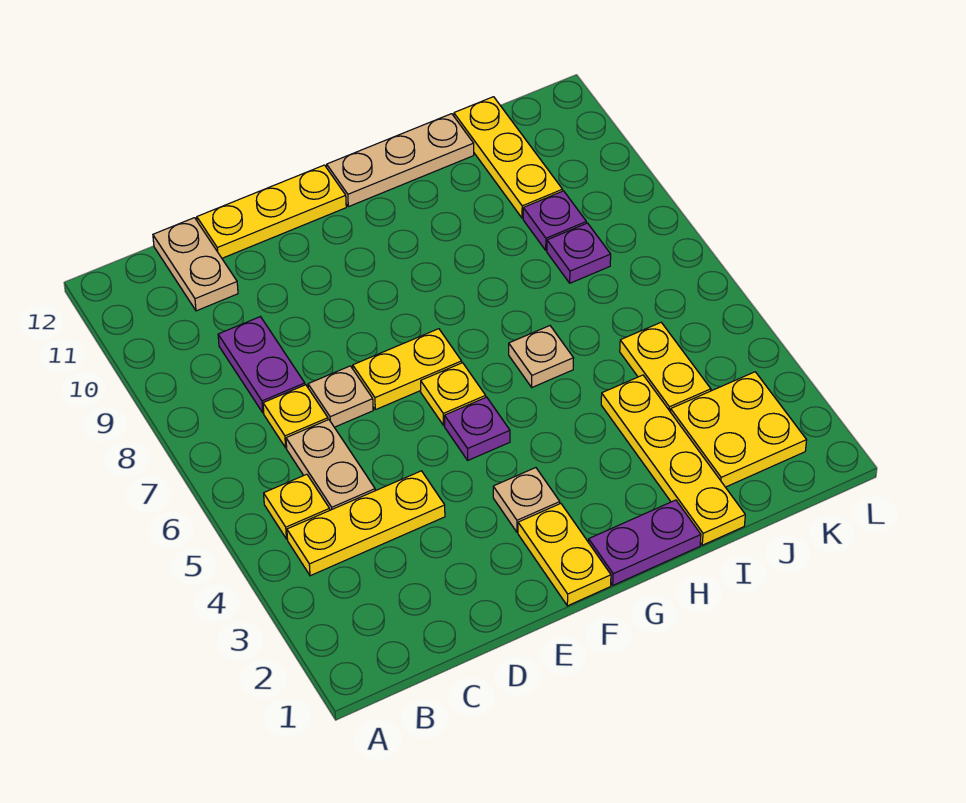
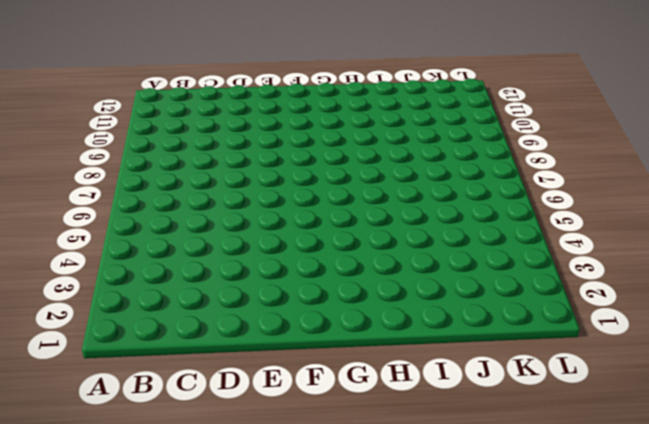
none -> yellow plate B4:D4 level 1
none -> yellow plate B5 level 1
none -> tan plate C5:C6 level 1

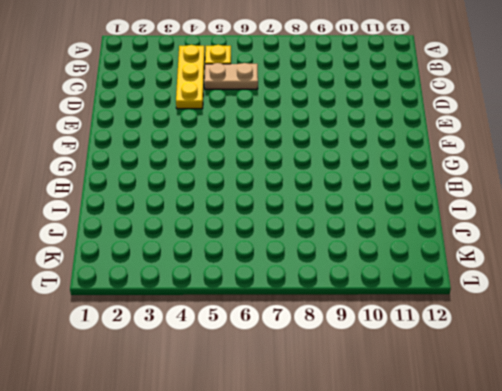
none -> yellow plate C7 level 1
none -> purple plate C8:C9 level 1
none -> tan plate C11:C12 level 1

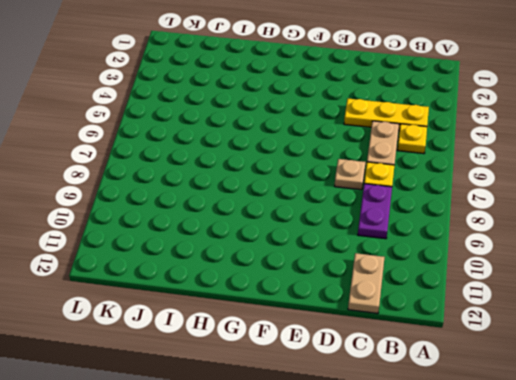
none -> yellow plate D12:F12 level 1
none -> yellow plate E7:F7 level 1
none -> yellow plate F1:F2 level 1

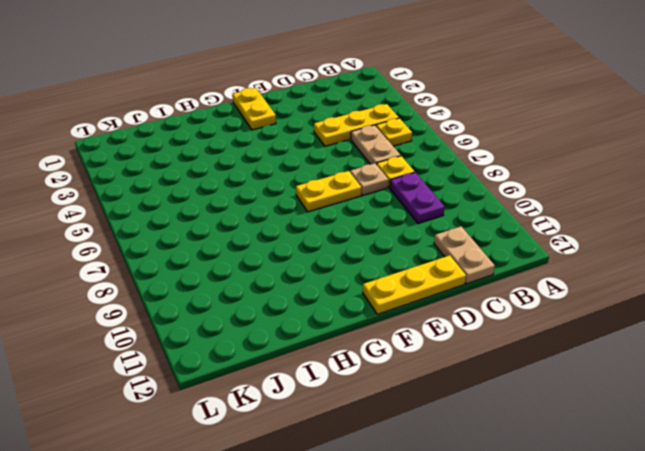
none -> tan plate F3 level 1
none -> purple plate F5 level 1
none -> yellow plate F6 level 1

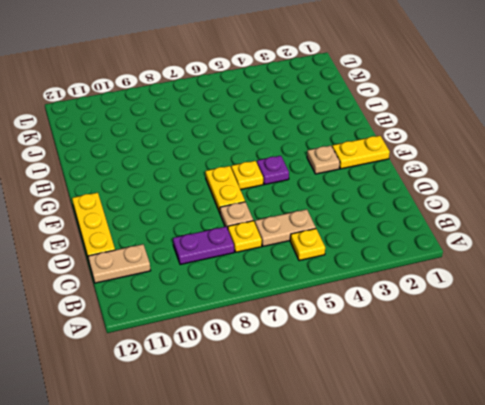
none -> yellow plate B4:D4 level 1
none -> purple plate G1:H1 level 1
none -> tan plate G12:I12 level 1

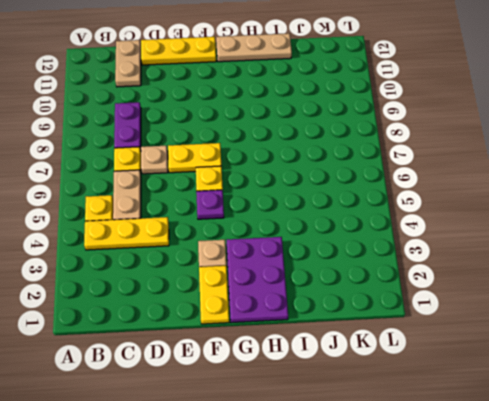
purple plate G1:H3 level 1 -> purple plate G1:H1 level 1
none -> tan plate H6 level 1
none -> yellow plate I1:I4 level 1
none -> yellow plate J2:K3 level 1

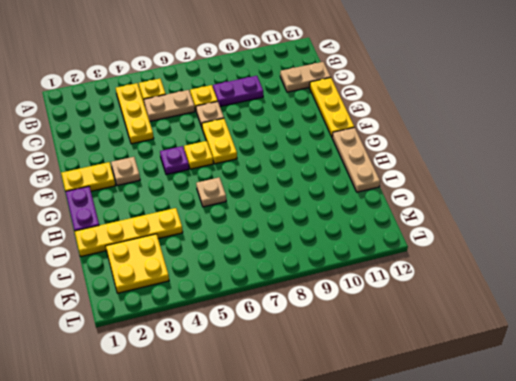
none -> yellow plate J4:J5 level 1
none -> purple plate J8 level 1
none -> purple plate J9 level 1

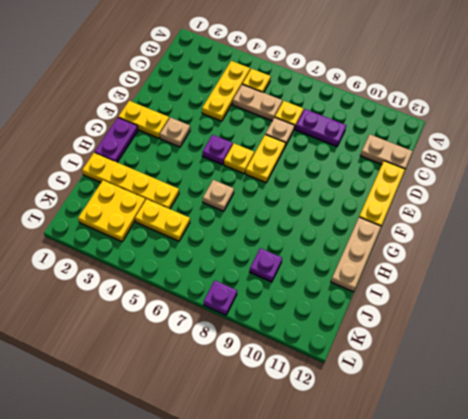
purple plate L8 level 1 -> purple plate J8 level 1
none -> yellow plate J10:J12 level 1

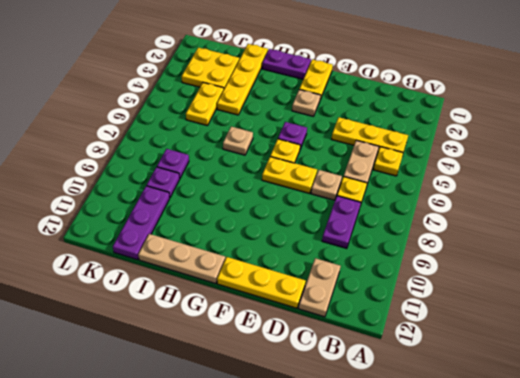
purple plate J10:J12 level 1 -> yellow plate J10:J12 level 1

